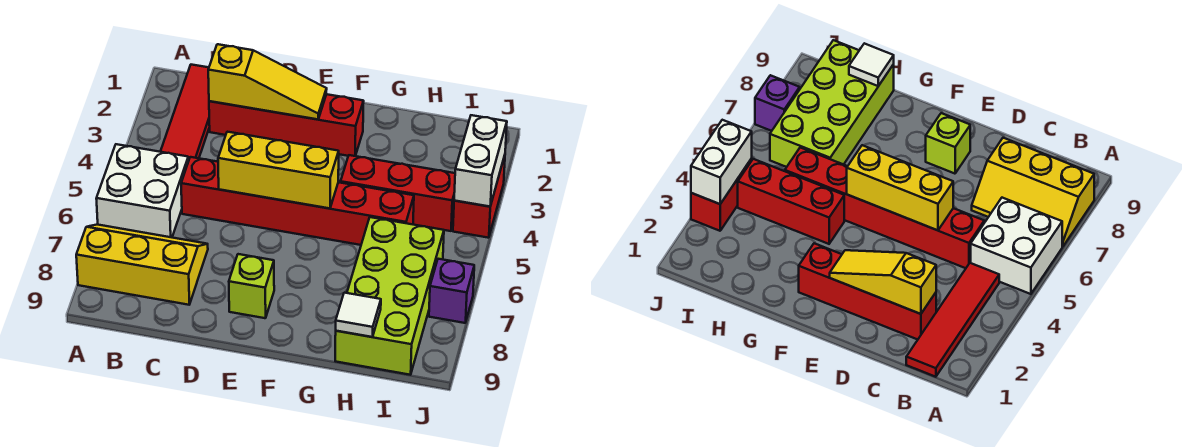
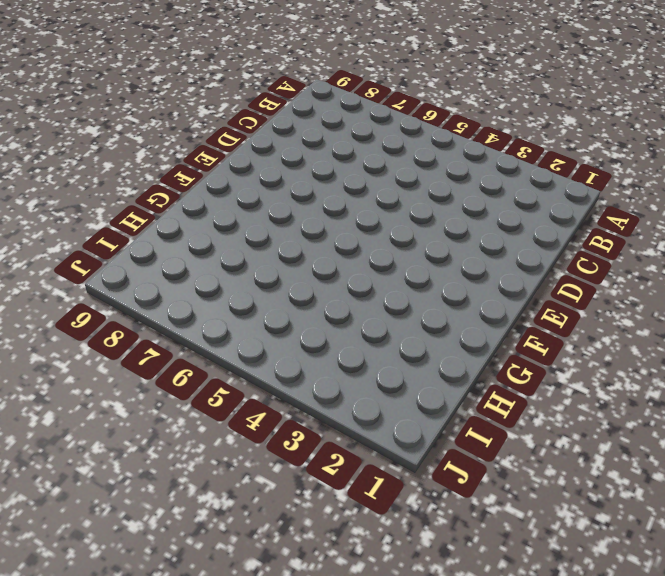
none -> white brick A5:B6 level 1
none -> yellow slope A7:C8 level 1 top 8
none -> red tile B1:B4 level 1

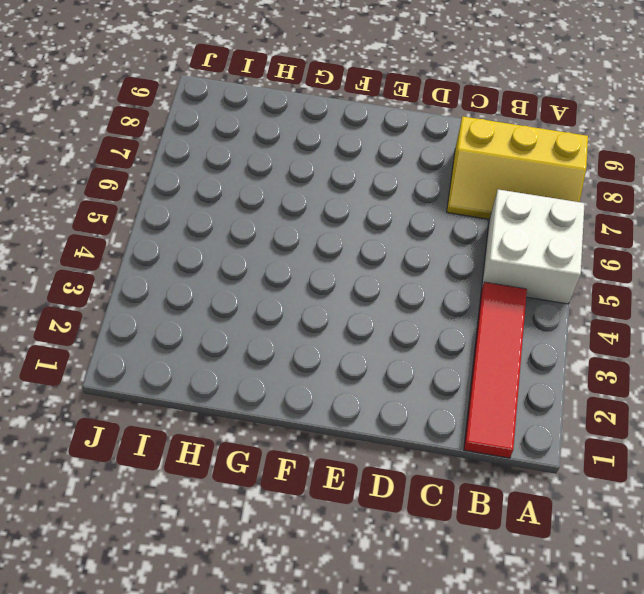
none -> red brick C2:F2 level 1
none -> red brick C5:H5 level 1
none -> lime brick E8 level 1

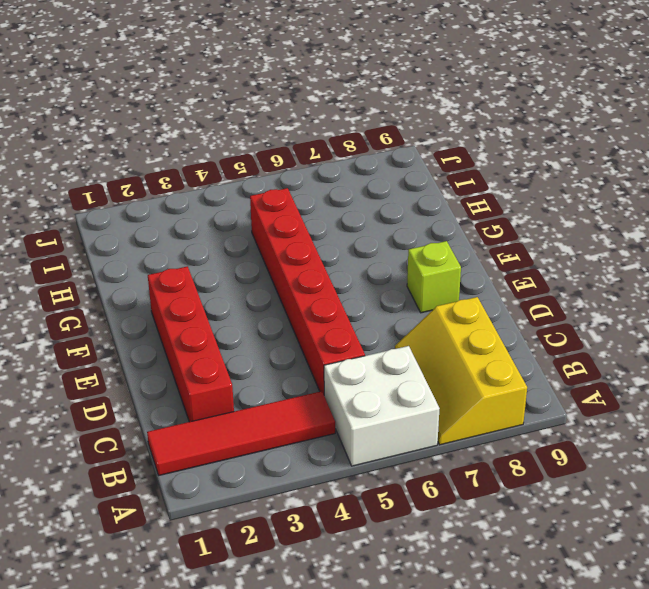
none -> red brick G4:I4 level 1
none -> lime brick H6:I9 level 1
none -> red brick J3:J4 level 1

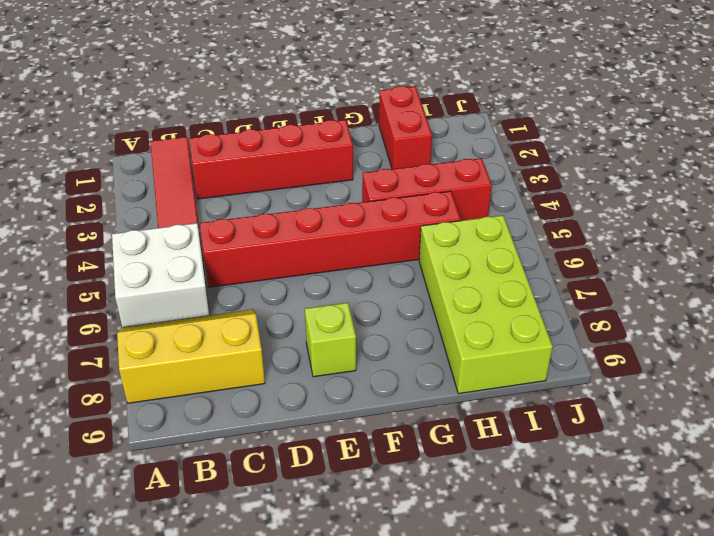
red brick H1:H2 level 1 -> red brick J3:J4 level 1
none -> purple brick J7 level 1
none -> yellow slope C2:E2 level 2 top C
none -> yellow brick D5:F5 level 2

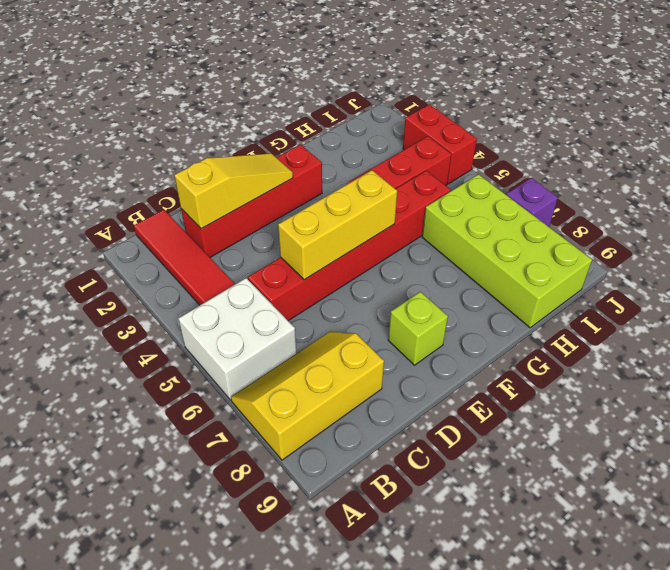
none -> white tile H9 level 2
none -> white brick J3:J4 level 2

